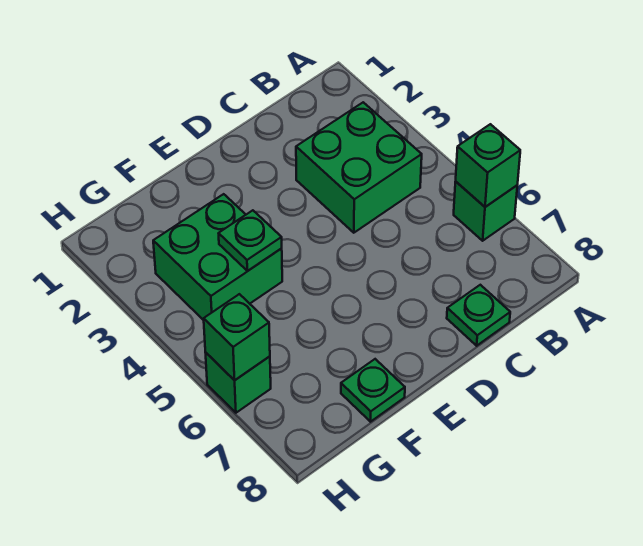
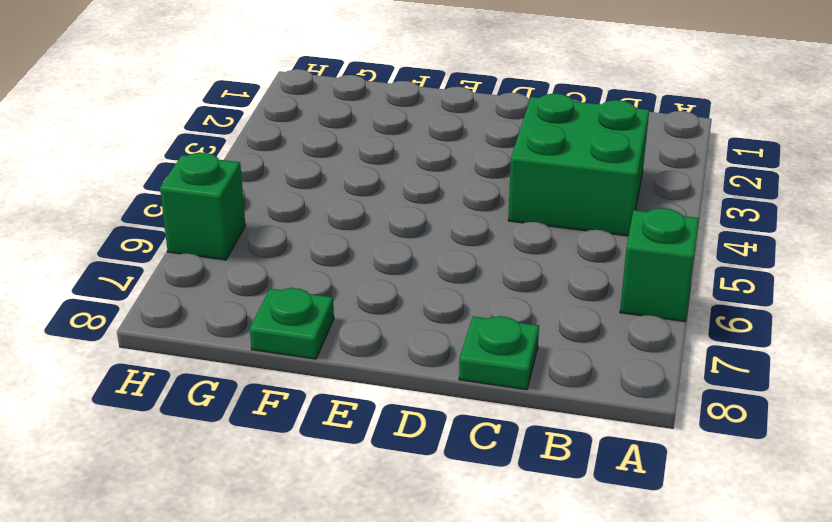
none -> green brick F3:G4 level 1
none -> green brick A6 level 2

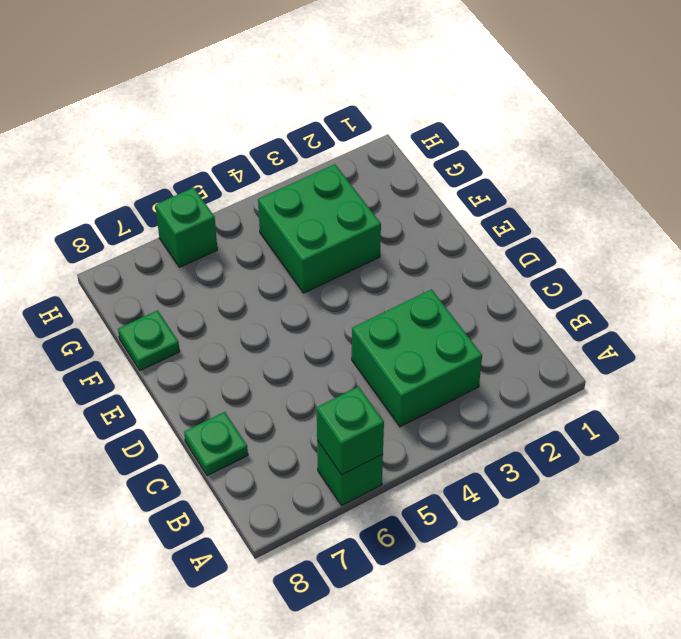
none -> green plate F4 level 2
none -> green brick H6 level 2

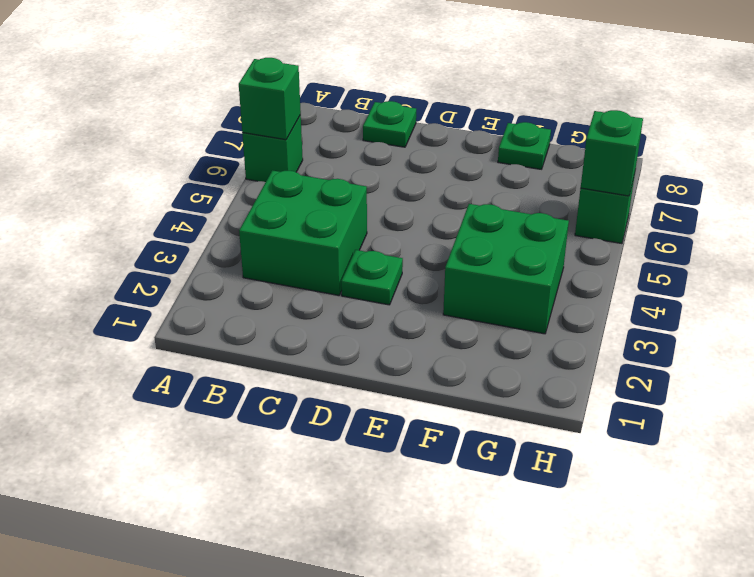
green plate D3 level 1 -> green plate F4 level 2

